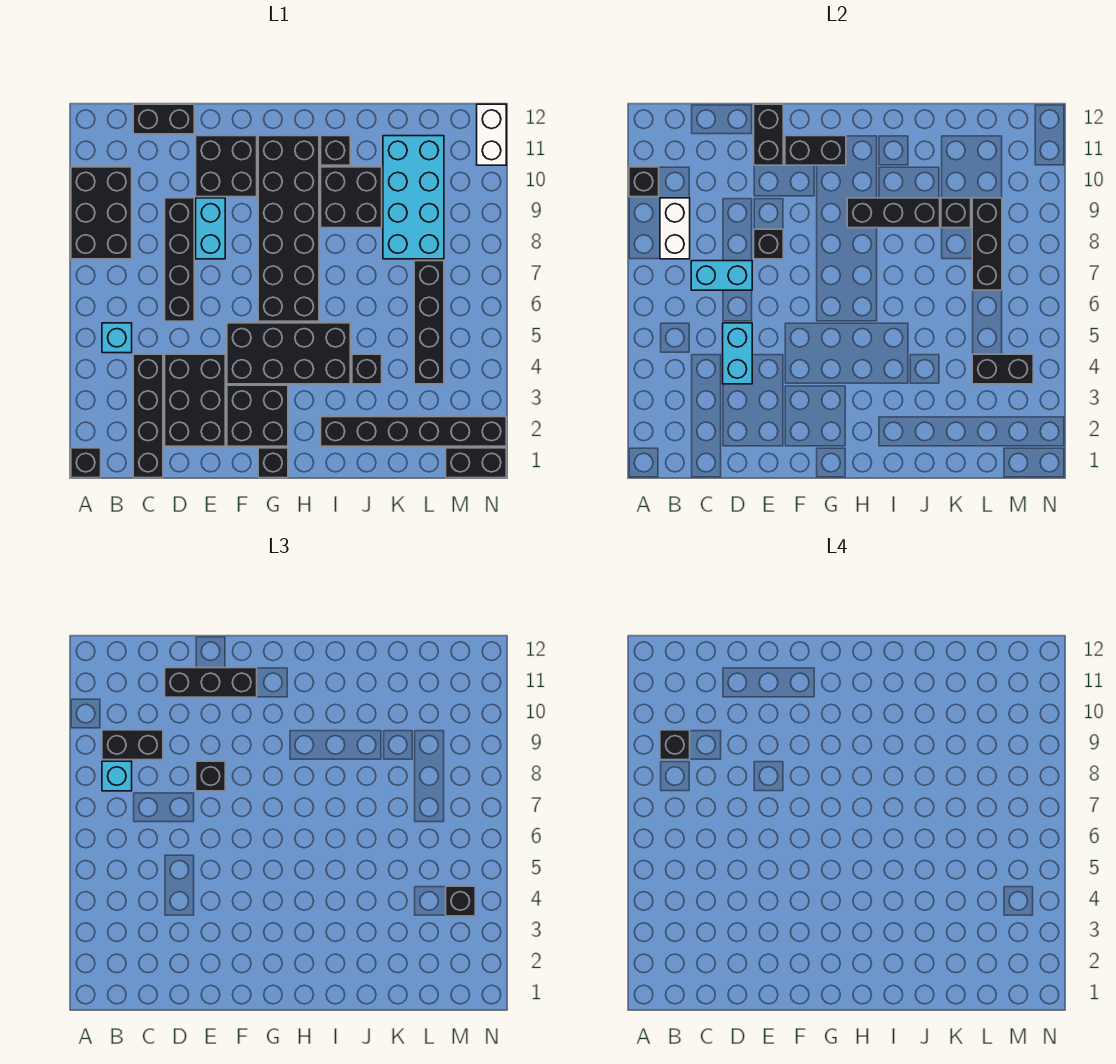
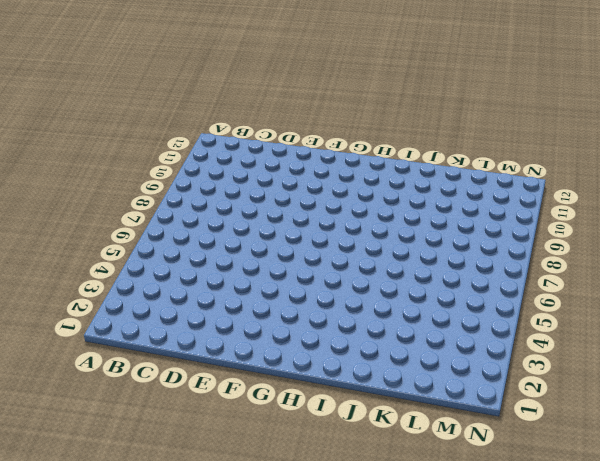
none -> black brick A1 level 1
none -> black brick A8:B10 level 1
none -> cyan brick B5 level 1
none -> black brick C1:C4 level 1

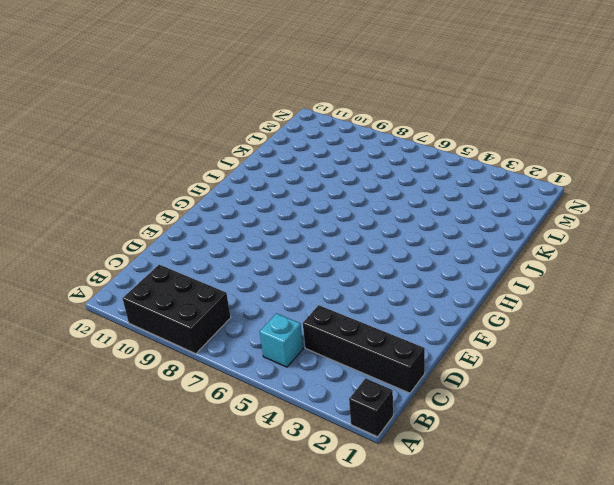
none -> black brick C12:D12 level 1
none -> black brick D2:E4 level 1
none -> black brick D6:D9 level 1
none -> cyan brick E8:E9 level 1

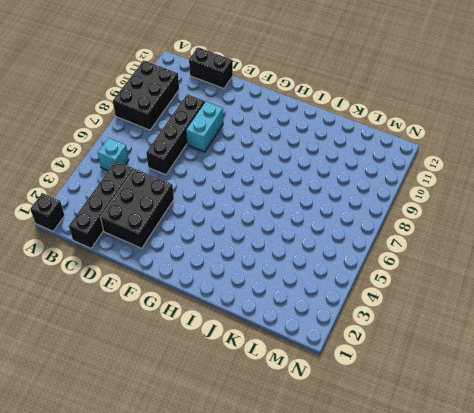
none -> black brick E10:F11 level 1
none -> black brick F2:G3 level 1
none -> black brick F4:I5 level 1
none -> black brick G1 level 1

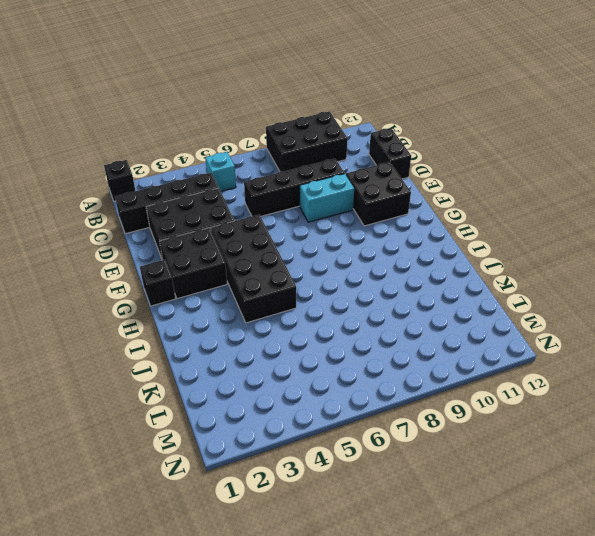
none -> black brick G6:H11 level 1
none -> black brick I2:N2 level 1
none -> black brick I9:J10 level 1
none -> black brick I11 level 1

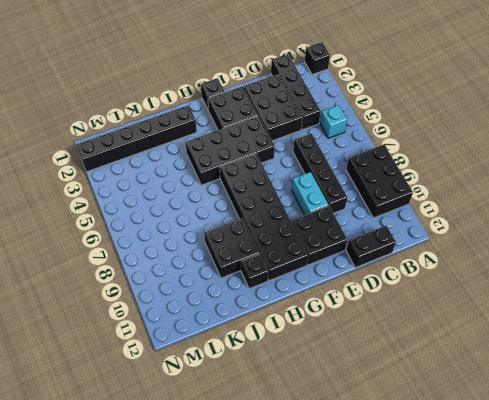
none -> black brick J4 level 1
none -> cyan brick K8:L11 level 1
none -> black brick L4:L7 level 1
none -> black brick M1:N1 level 1

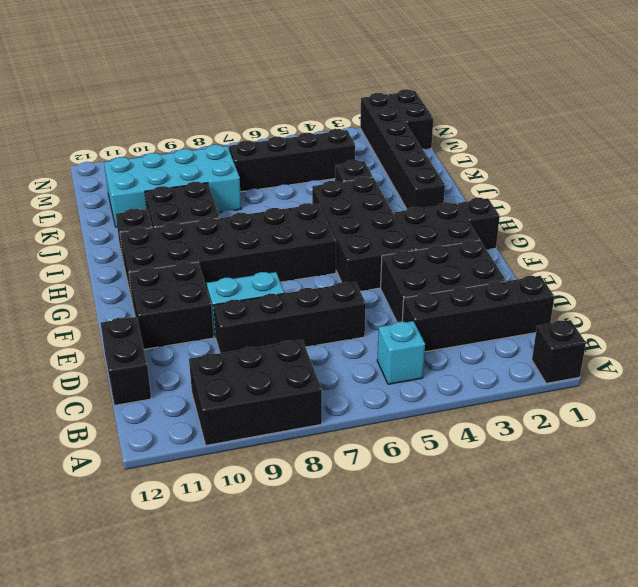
none -> white brick N11:N12 level 1
none -> black brick A10 level 2
none -> white brick B8:B9 level 2
none -> cyan brick C7:D7 level 2

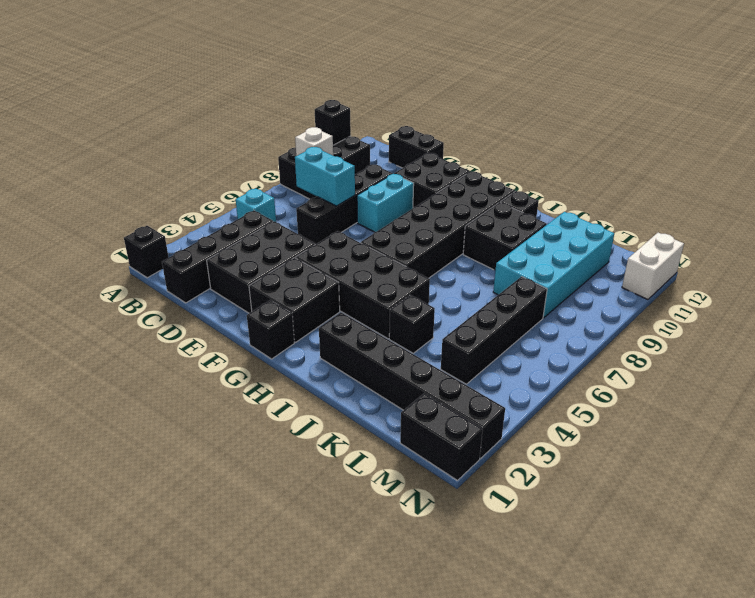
white brick B8 level 2 -> white brick B8:B9 level 2
none -> cyan brick D4:D5 level 2
none -> black brick E8 level 2
none -> black brick E11:E12 level 2
none -> black brick F11:G11 level 2

